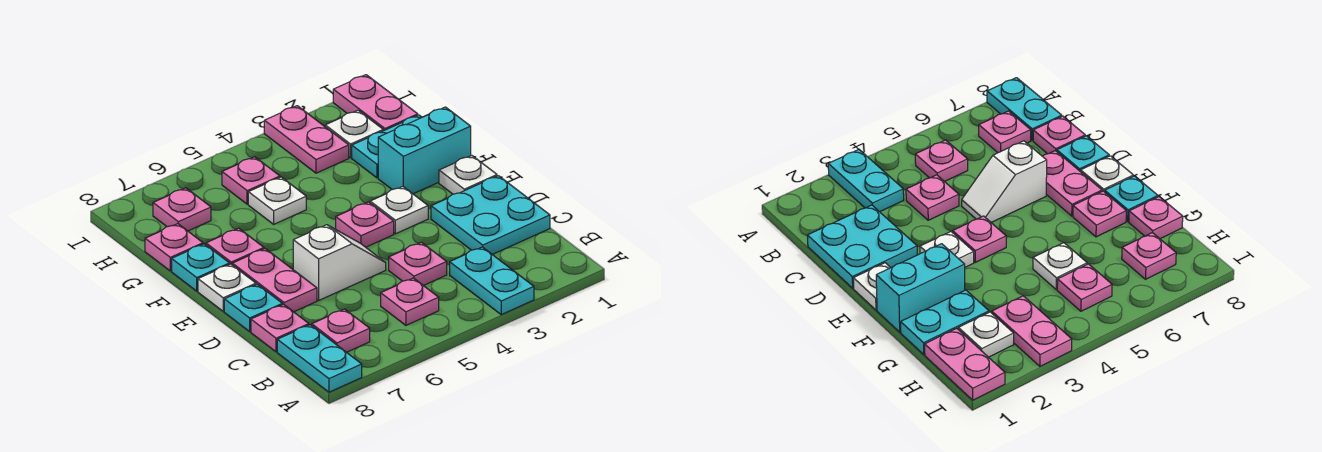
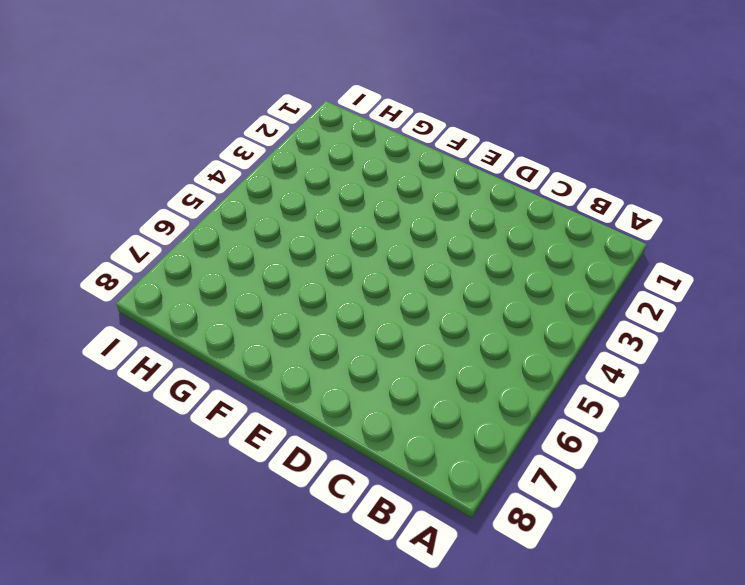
none -> cyan plate A3:B3 level 1
none -> cyan plate A8:B8 level 1
none -> pink plate B5 level 1

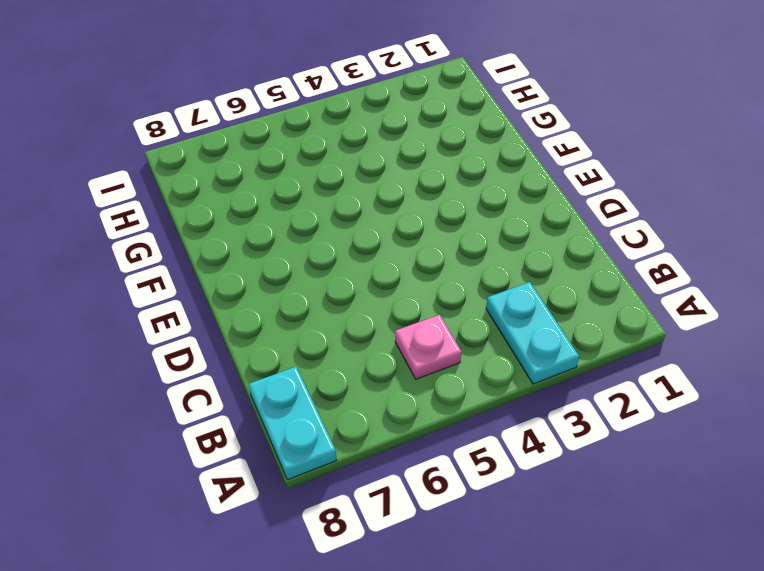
none -> pink plate B7 level 1
none -> cyan plate C1:D2 level 1
none -> pink plate C4 level 1

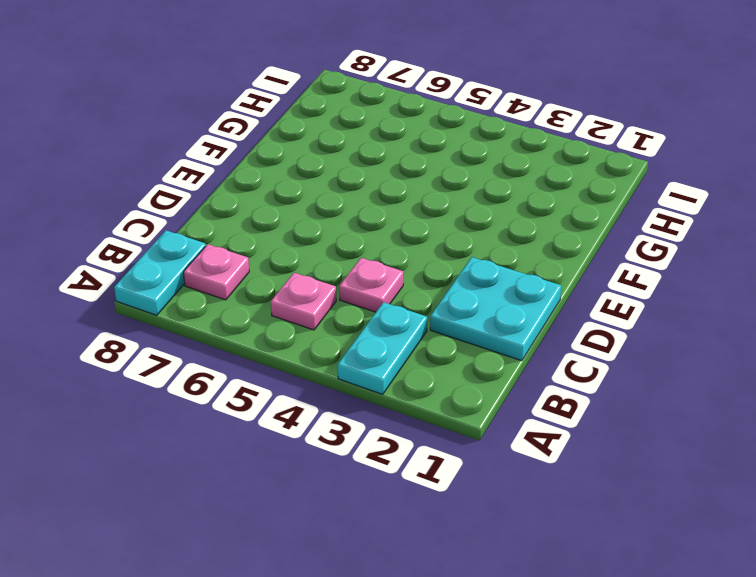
none -> pink plate C8 level 1
none -> white slope D5:D6 level 1 top 6
none -> pink plate D7:E7 level 1

